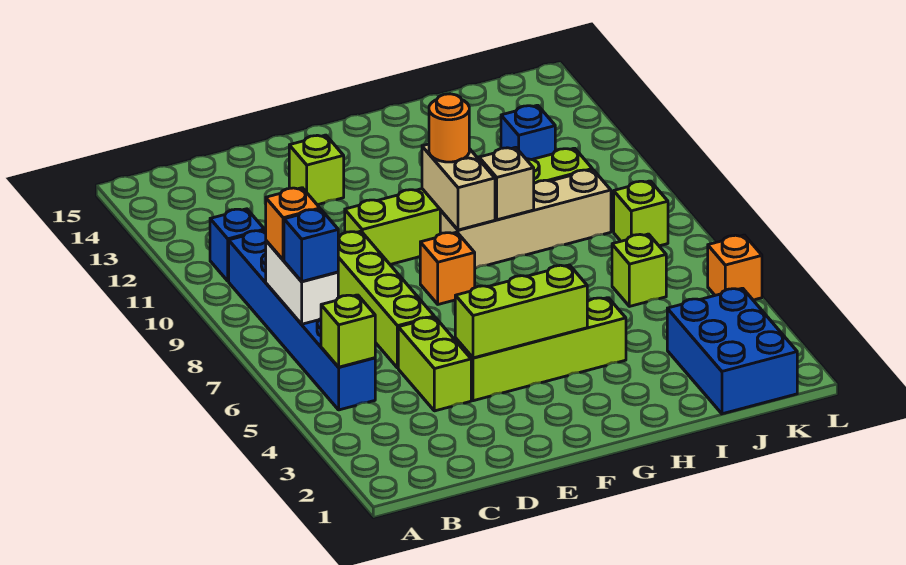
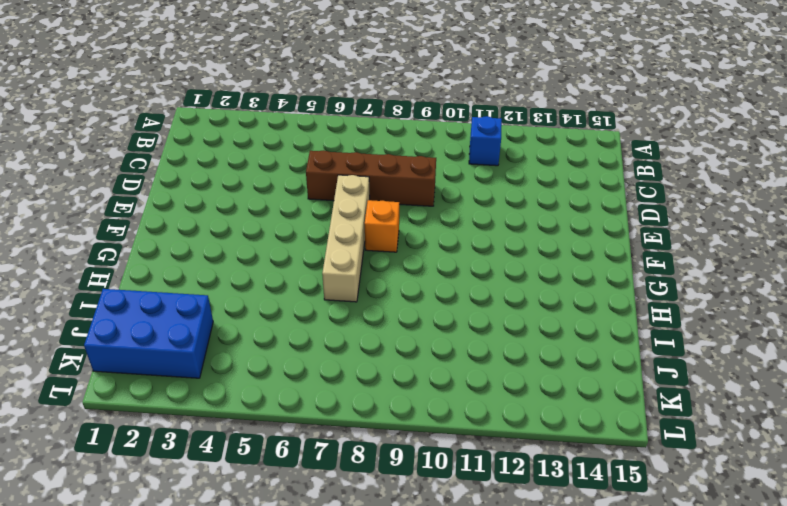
brown brick D6:D9 level 1 -> lime brick D6:D9 level 1
tan brick E7:H7 level 1 -> tan brick G9:J9 level 1
none -> blue brick B5:B10 level 1
none -> lime brick D4:D5 level 1
none -> lime brick E4:H4 level 1

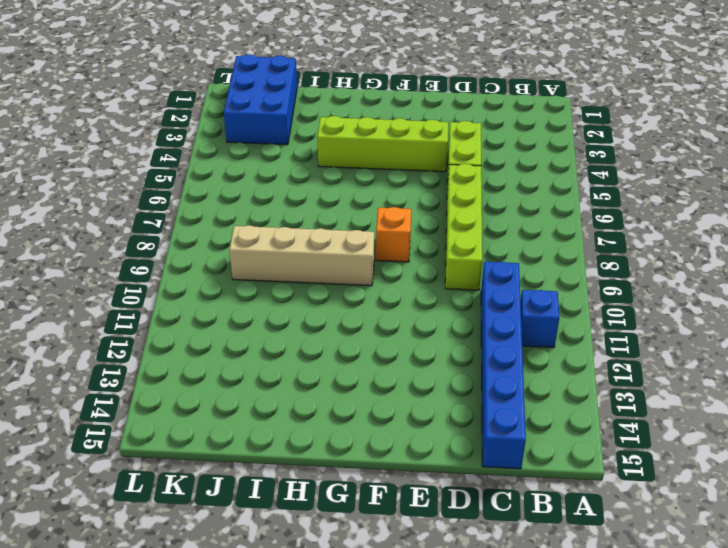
blue brick C10:C15 level 1 -> blue brick B5:B10 level 1
none -> lime brick E10:J10 level 1
none -> lime brick E13 level 1
none -> lime brick J6 level 1

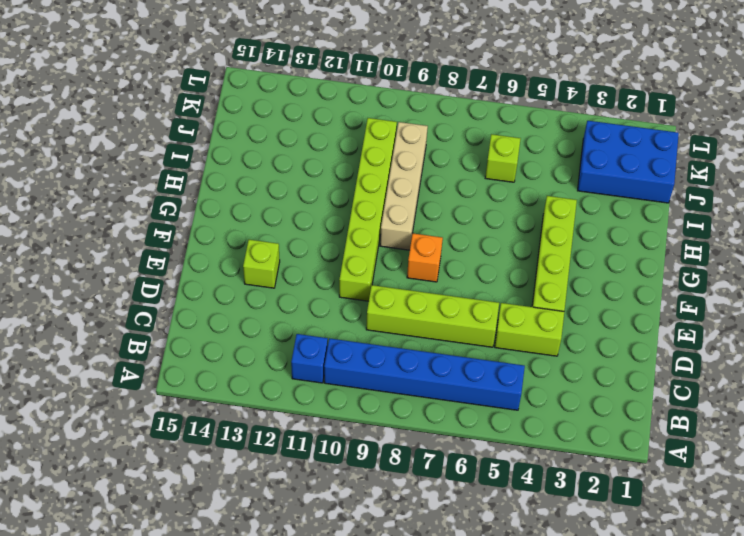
none -> blue brick J12 level 1
none -> lime brick K8 level 1
none -> orange brick L5 level 1

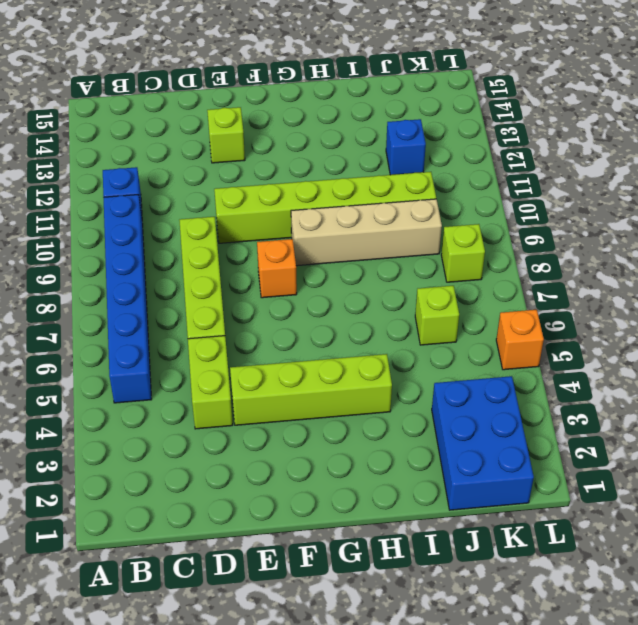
none -> lime brick B5 level 2
none -> white brick B7:B8 level 2
none -> lime brick E4:G4 level 2

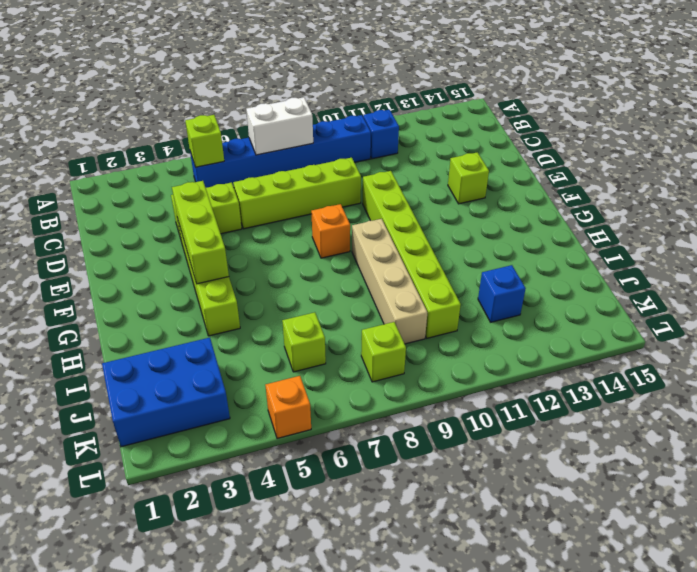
none -> tan brick G9:G10 level 2
none -> tan brick H9 level 2
none -> blue brick B7 level 3

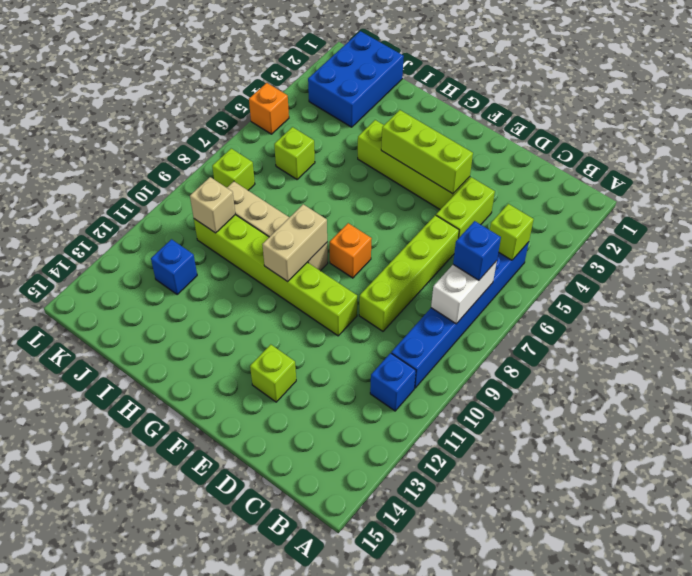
tan brick J10 level 2 -> tan brick H9 level 2
none -> orange brick B8 level 3
none -> orange round brick G10 level 3

